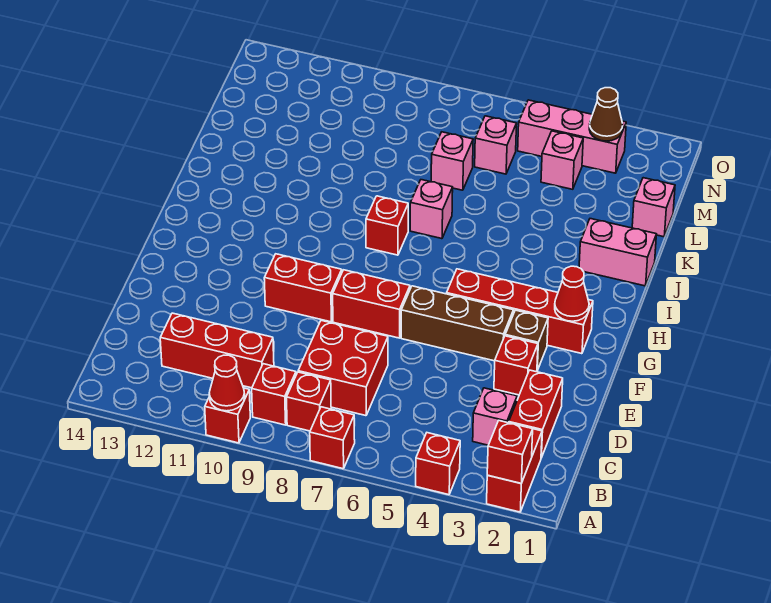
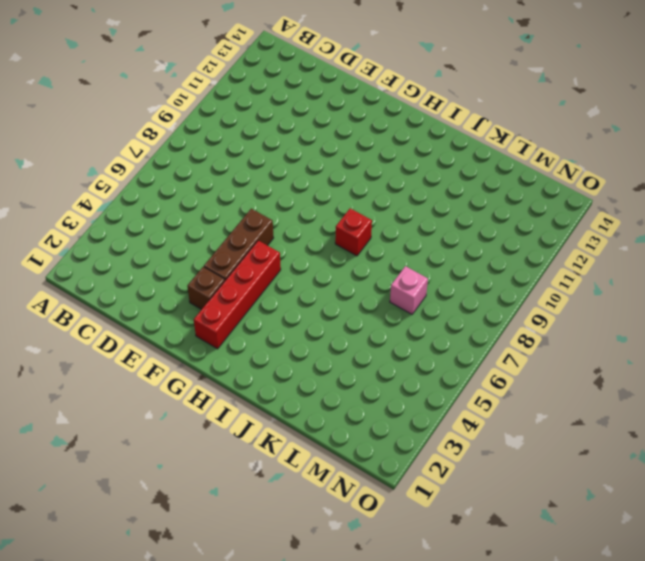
none -> red brick A2:B2 level 1
none -> red brick A4 level 1
none -> red brick A7 level 1

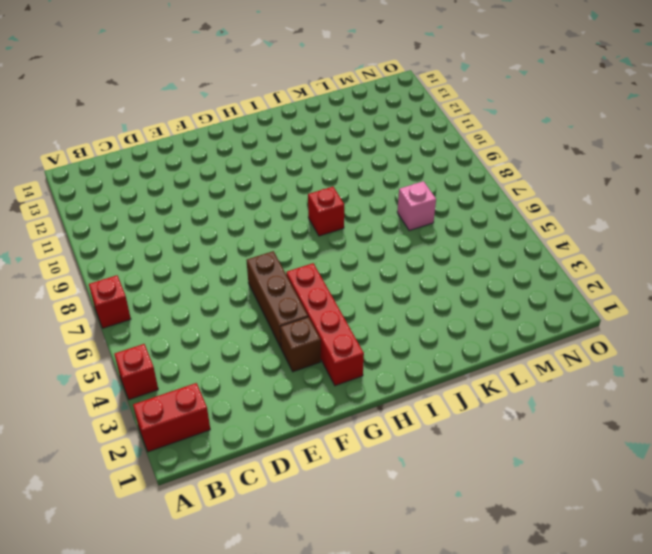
none -> red brick A10 level 1
none -> red brick B8 level 1
none -> red brick B9 level 1

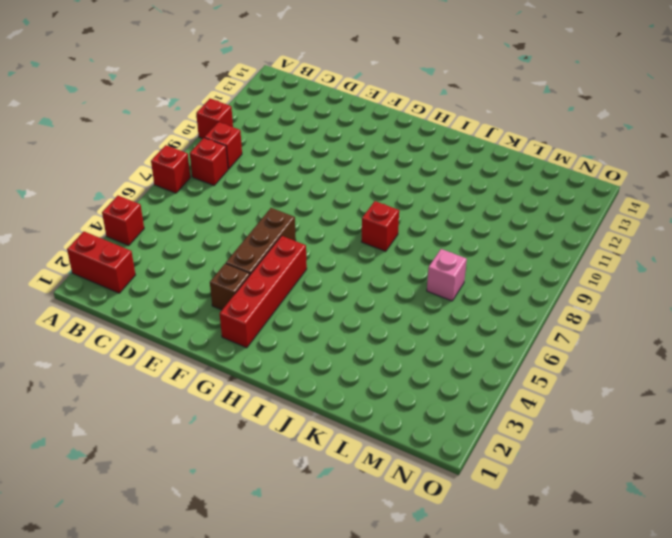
none -> red brick C2:D2 level 1
none -> pink brick C3 level 1
none -> red brick C7:D8 level 1

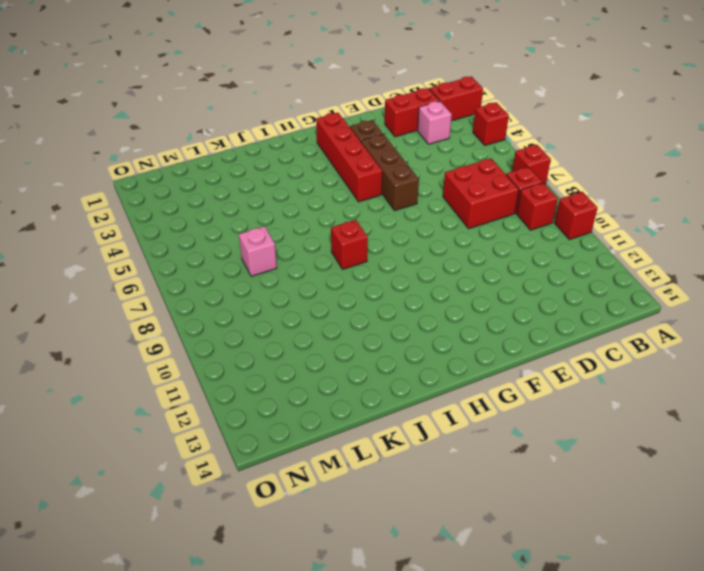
none -> red brick C10:C12 level 1
none -> red brick E3 level 1
none -> red brick F7:F8 level 1

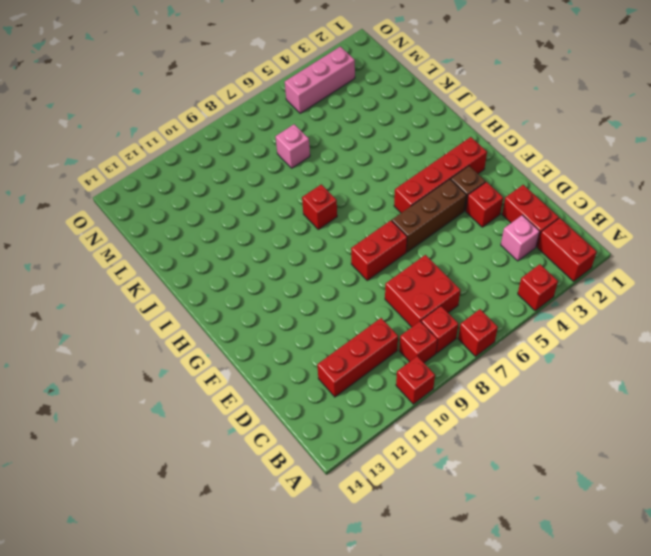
none -> red brick F9:F10 level 1
none -> pink brick J1:J2 level 1
none -> pink brick J7 level 1

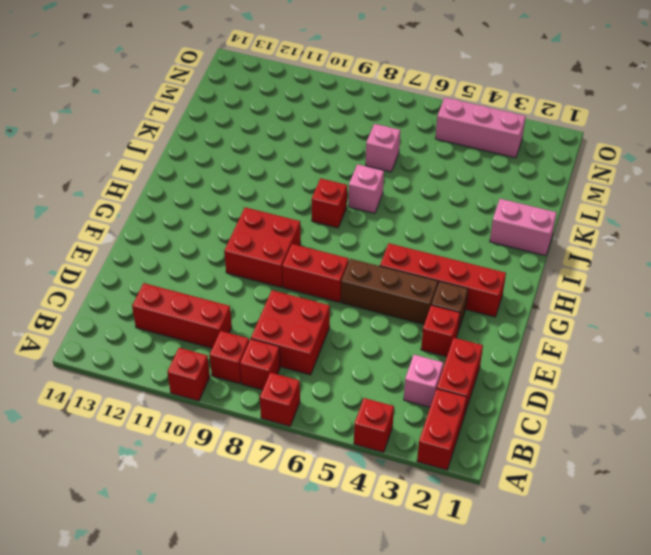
red brick F9:G10 level 1 -> red brick F9:F10 level 1
none -> pink brick L1 level 1
none -> pink brick M4 level 1
none -> pink brick M6 level 1

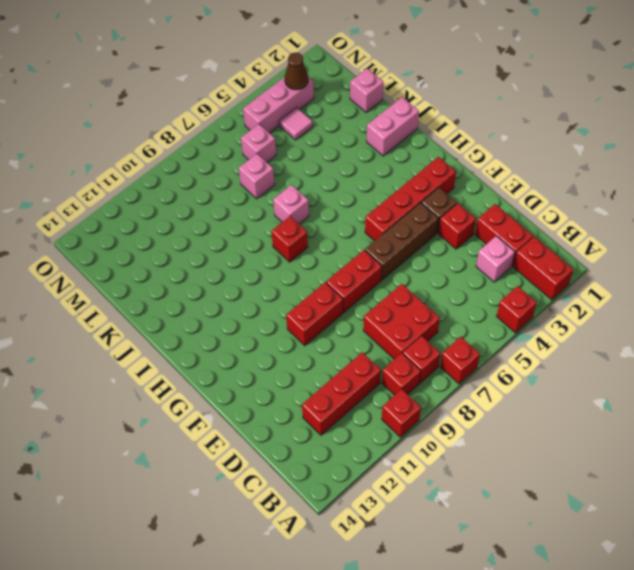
pink tile M4 level 1 -> pink brick M4 level 1
none -> red brick A2 level 2
none -> red cone A10 level 2
none -> red cone G2 level 2

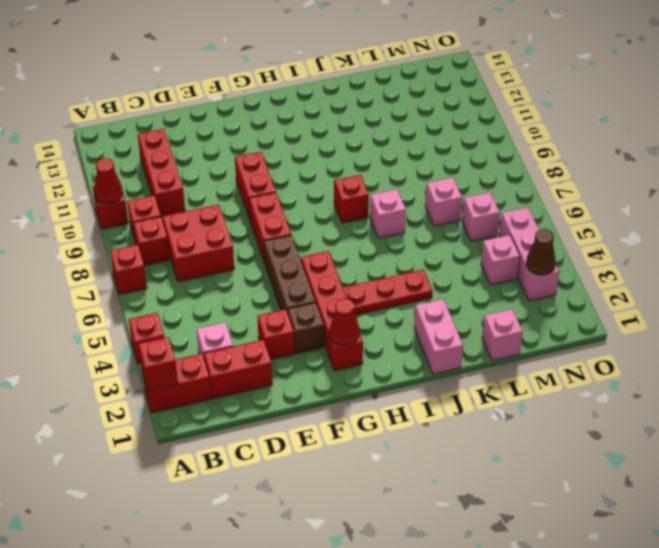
red plate H4:J4 level 1 -> none

